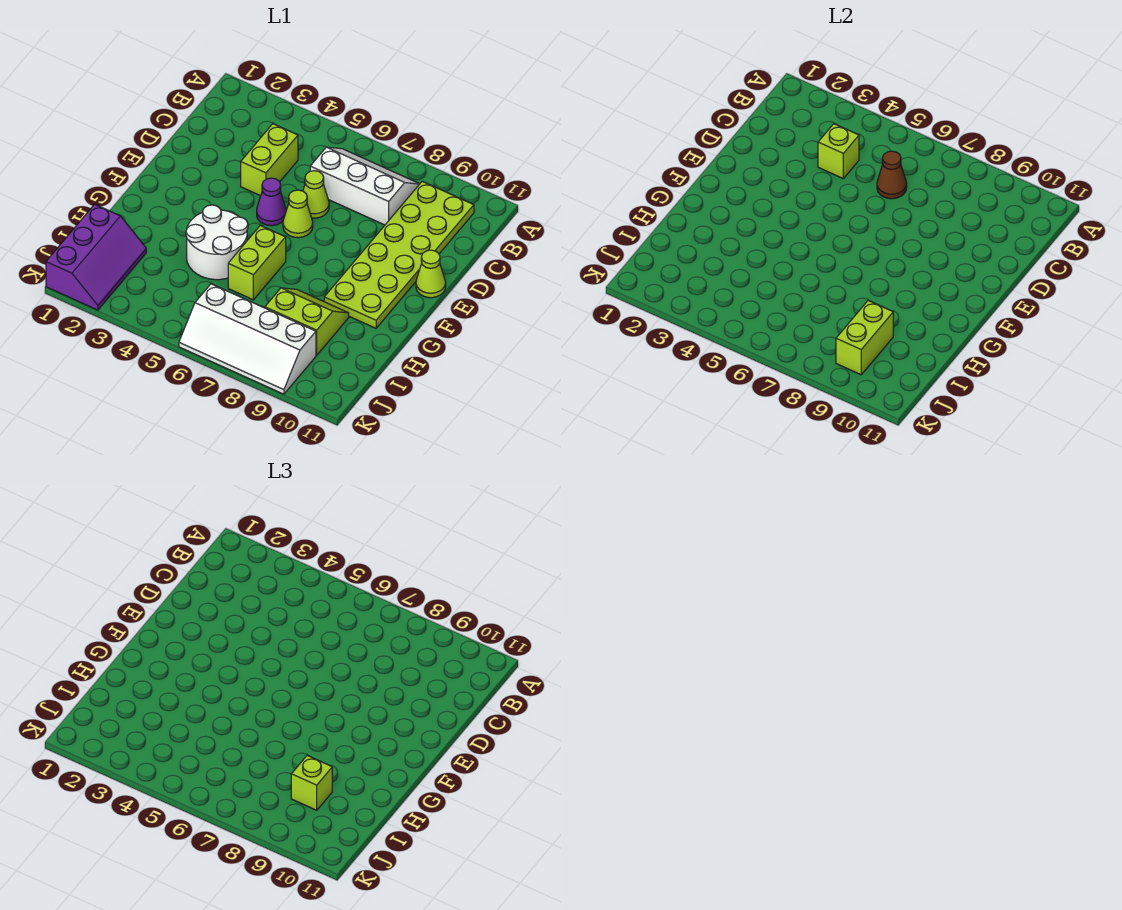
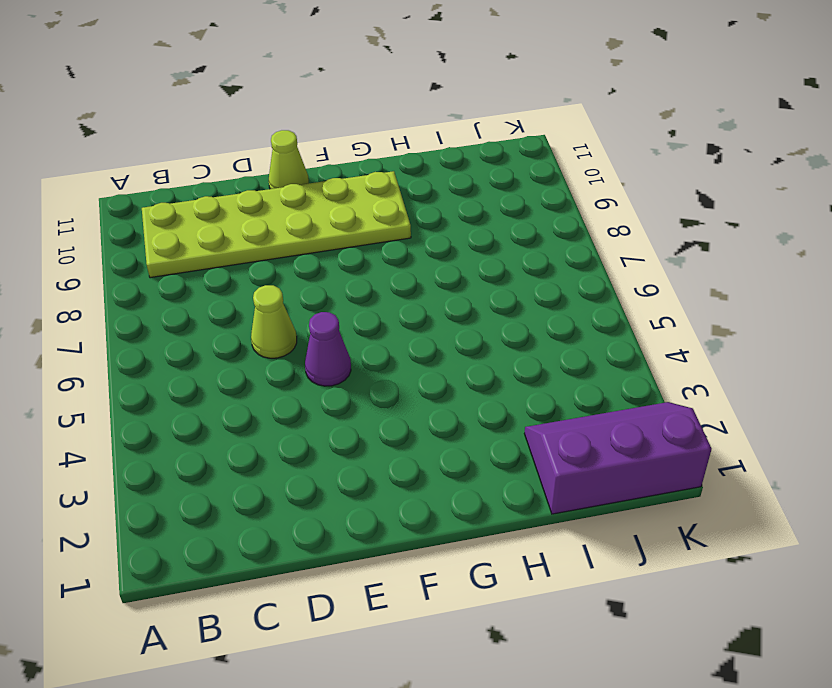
none -> white slope B6:C8 level 1 top C
none -> lime brick C4:D4 level 1
none -> lime cone E6 level 1

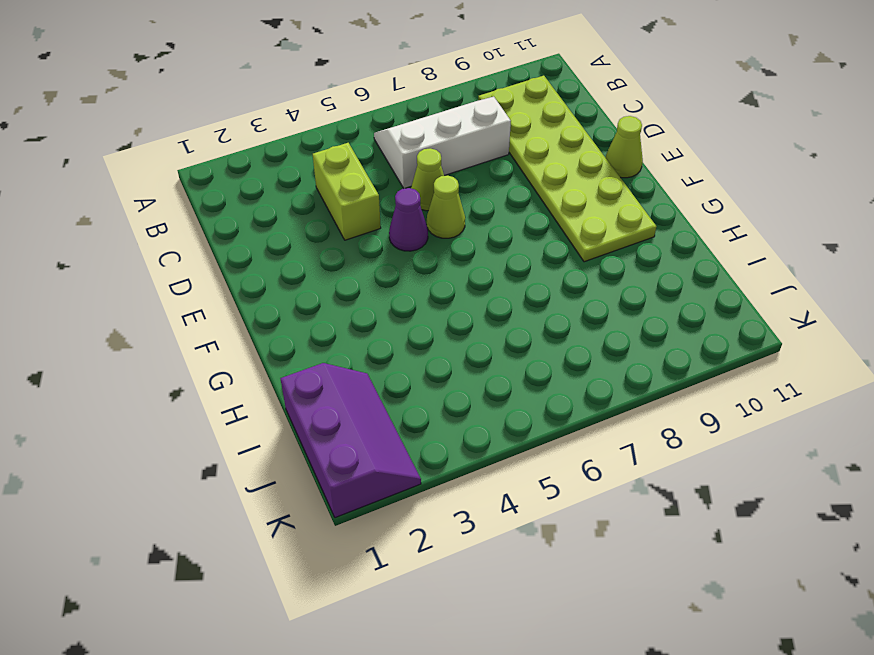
none -> white round brick G4:H5 level 1
none -> lime brick G6:H6 level 1
none -> lime slope H8:I9 level 1 top I

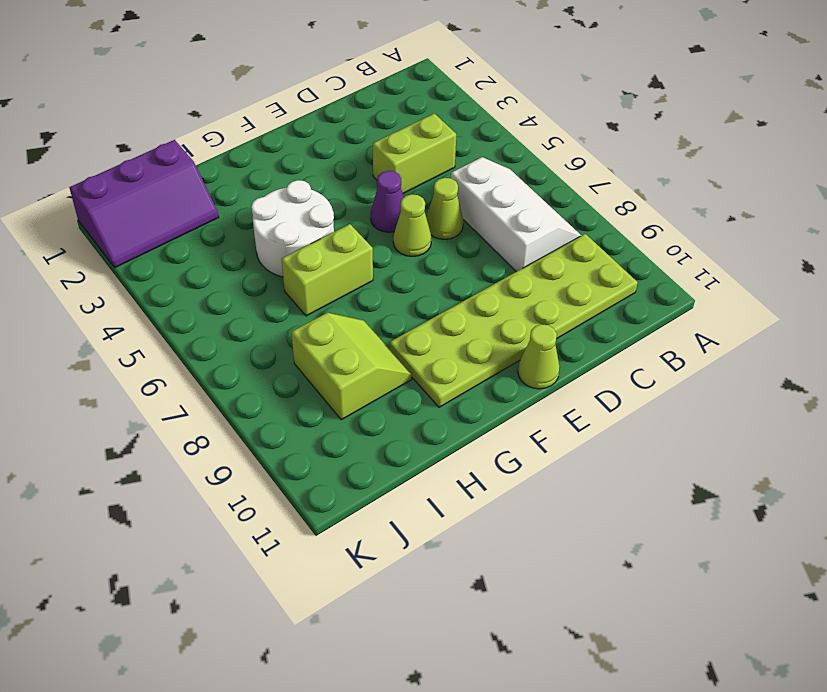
none -> white slope J6:K9 level 1 top J
none -> lime brick C4 level 2
none -> brown cone C6 level 2

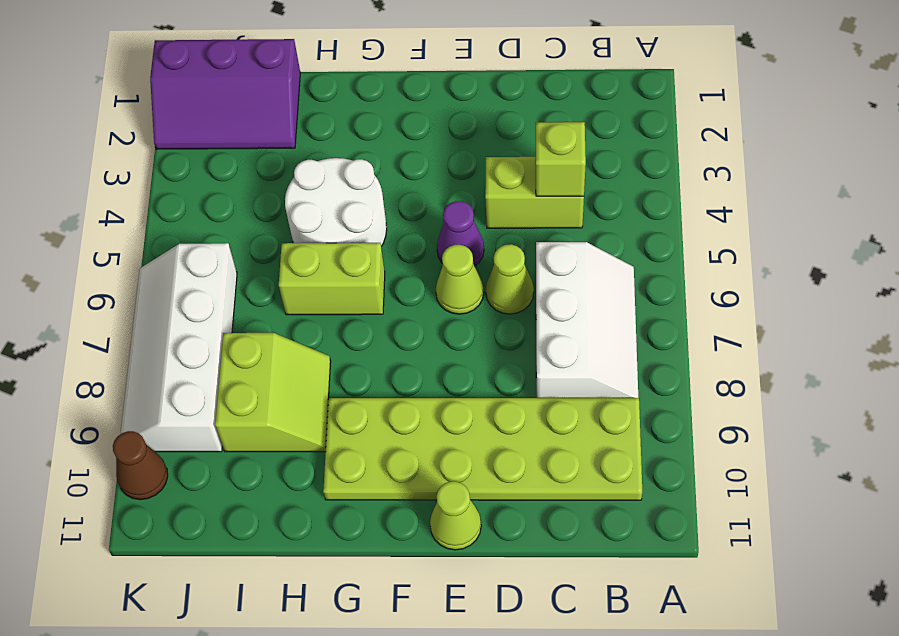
brown cone K10 level 1 -> brown cone C6 level 2
none -> lime brick I9:J9 level 2
none -> lime brick I9 level 3

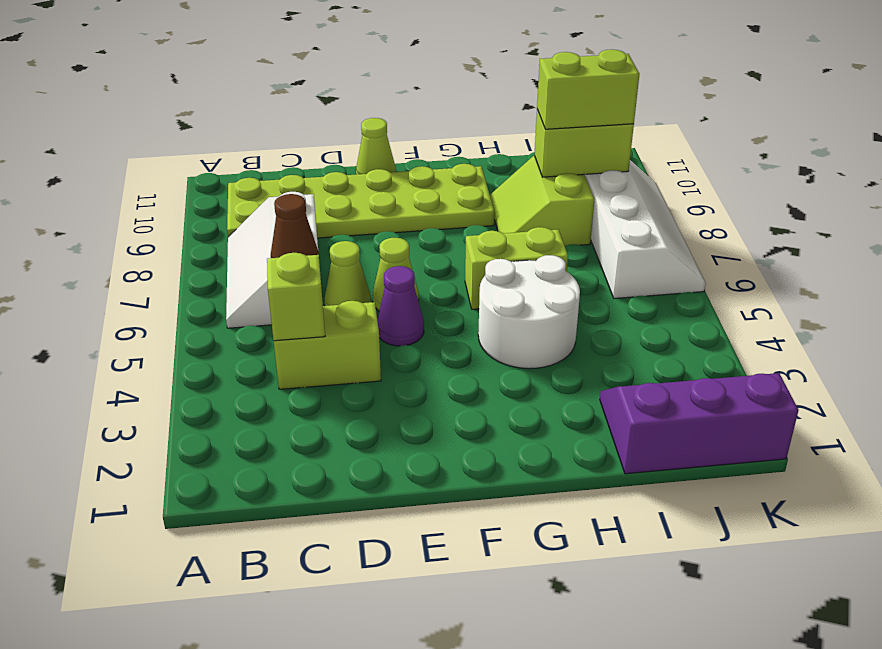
lime brick I9:J9 level 3 -> lime brick I9 level 3

